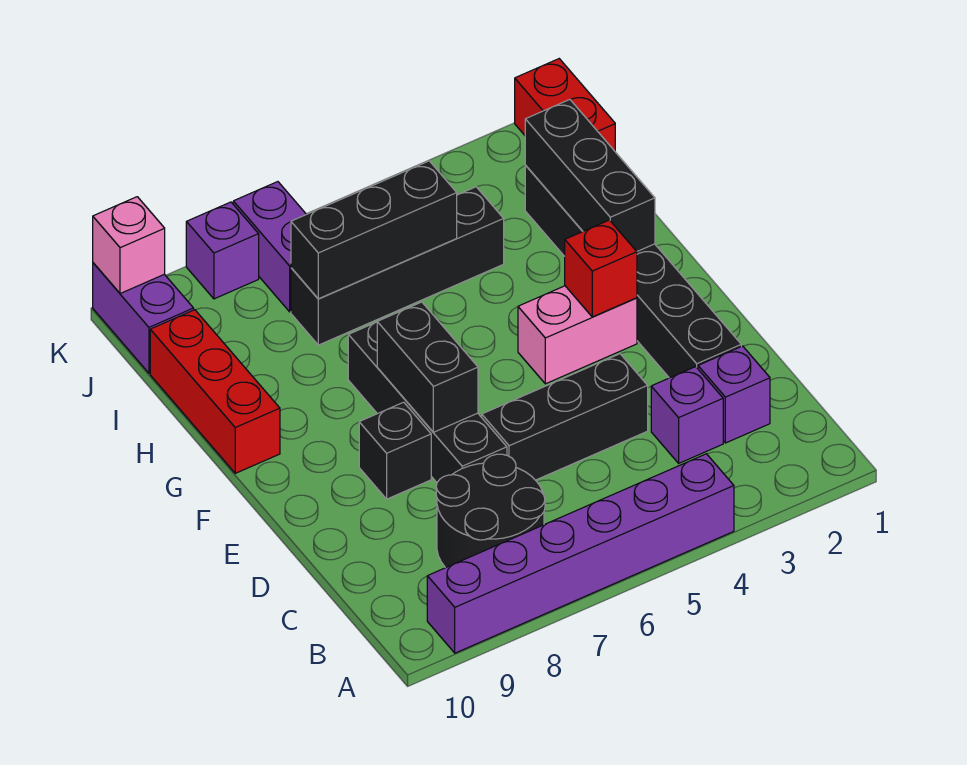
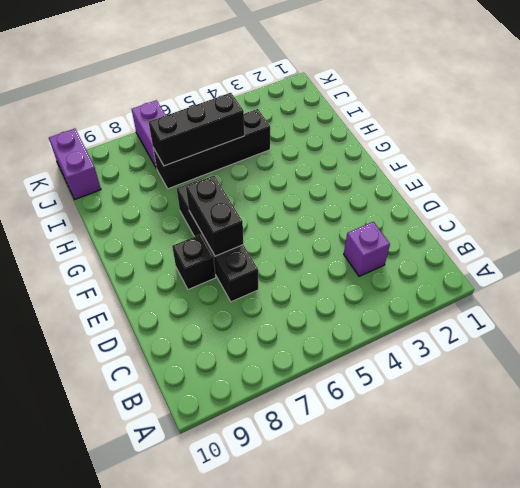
none -> purple brick A4:A9 level 1
none -> black round brick B7:C8 level 1
none -> purple brick C2 level 1

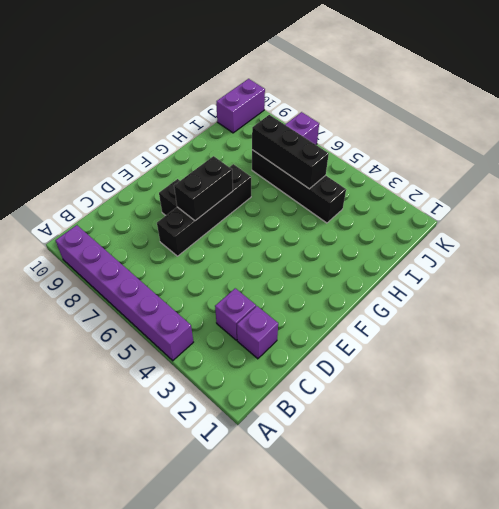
none -> black round brick B7:C8 level 1
none -> black brick D2:I2 level 1
none -> black brick D4:D6 level 1

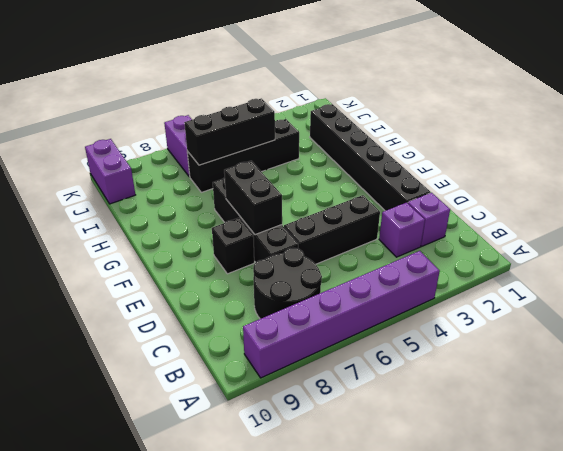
none -> pink brick F3:F4 level 1
none -> red brick G10:I10 level 1
none -> red brick J1:K1 level 1

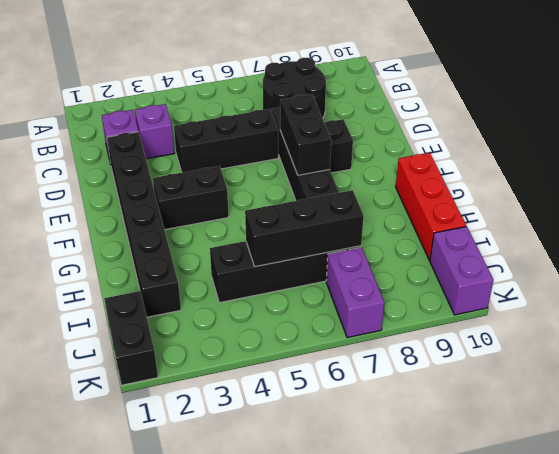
black brick F3:F4 level 1 -> pink brick F3:F4 level 1
black brick J1:K1 level 1 -> red brick J1:K1 level 1
none -> purple brick A4:A9 level 1
none -> purple brick K8 level 1
none -> red brick F3 level 2

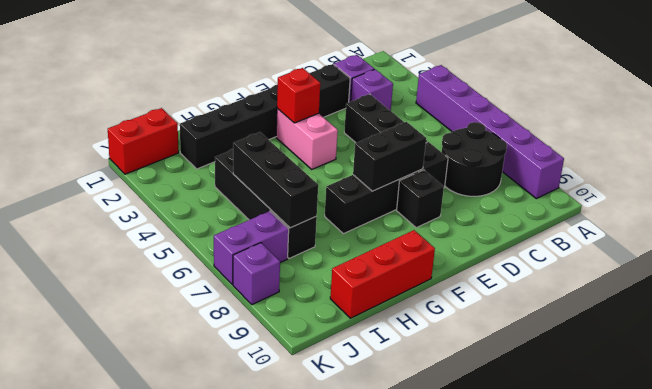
none -> purple brick J10:K10 level 1
none -> black brick G2:I2 level 2
none -> pink brick K10 level 2

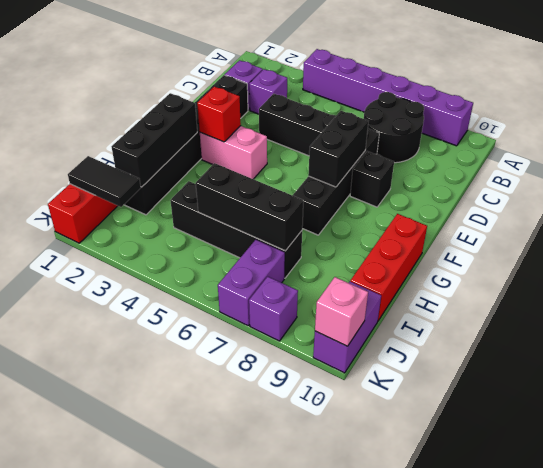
black tile J1:J2 level 2 -> none

